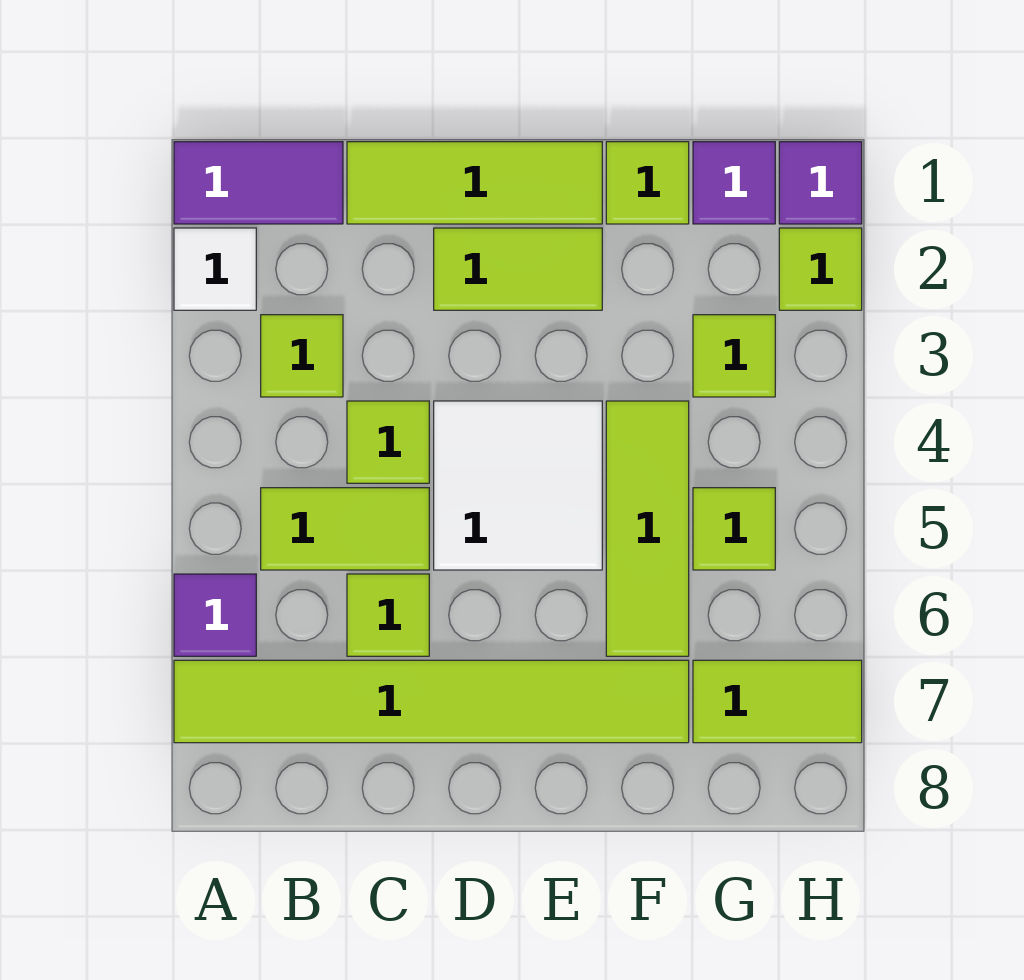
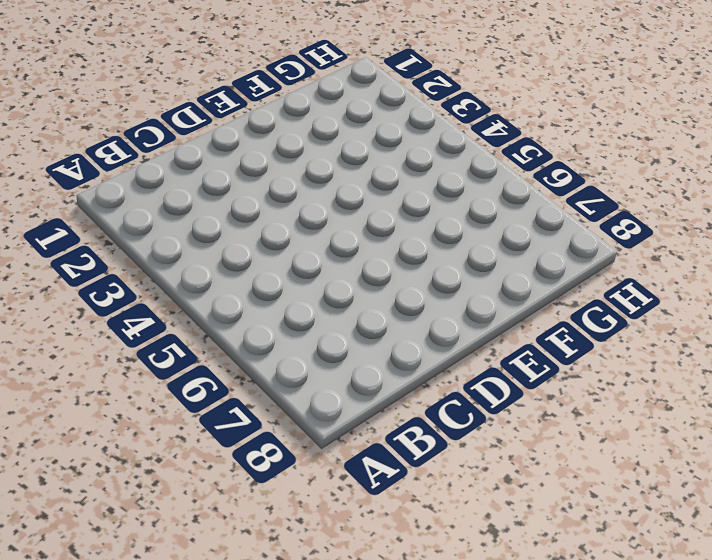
none -> purple tile A1:B1 level 1
none -> white tile A2 level 1
none -> purple tile A6 level 1

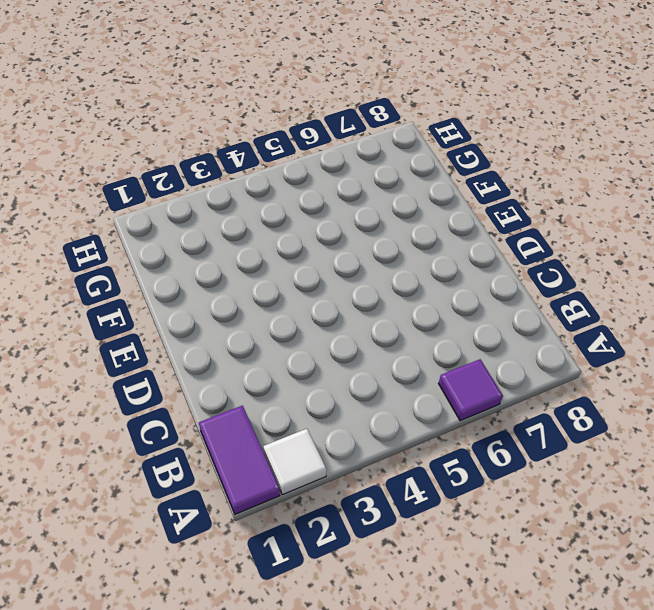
none -> lime tile A7:F7 level 1
none -> lime tile B3 level 1
none -> lime tile B5:C5 level 1

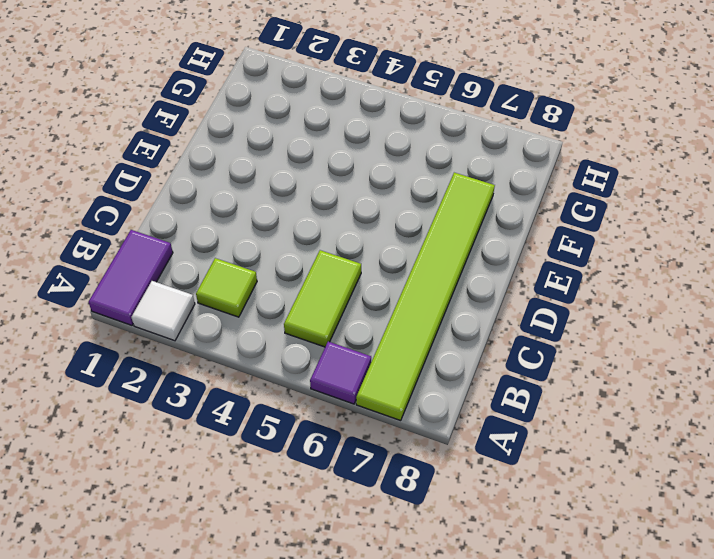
none -> lime tile C1:E1 level 1
none -> lime tile C4 level 1
none -> lime tile C6 level 1

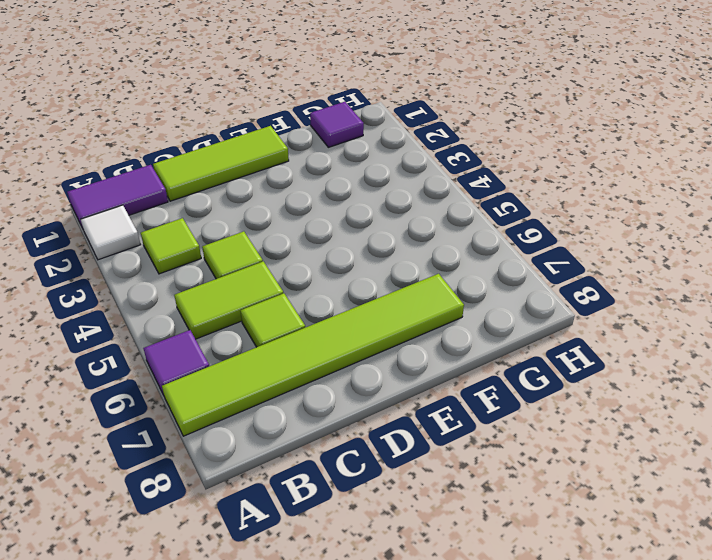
none -> lime tile D2:E2 level 1
none -> white tile D4:E5 level 1
none -> lime tile F1 level 1

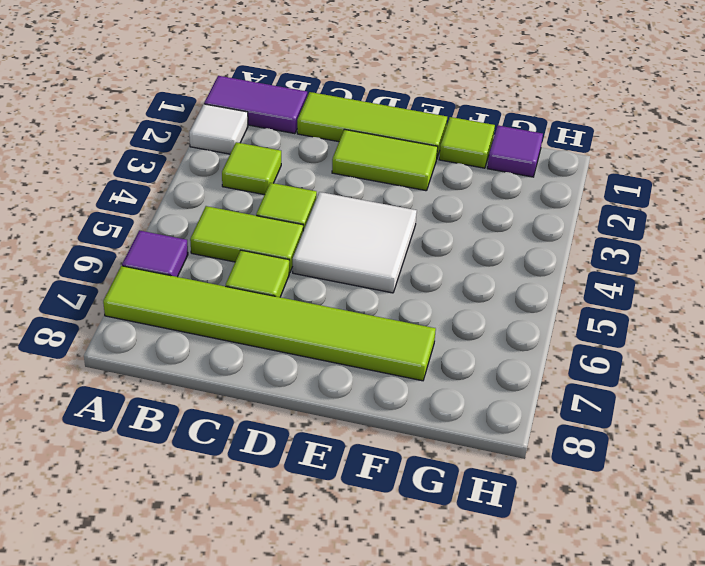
none -> lime tile F4:F6 level 1
none -> lime tile G3 level 1
none -> lime tile G5 level 1

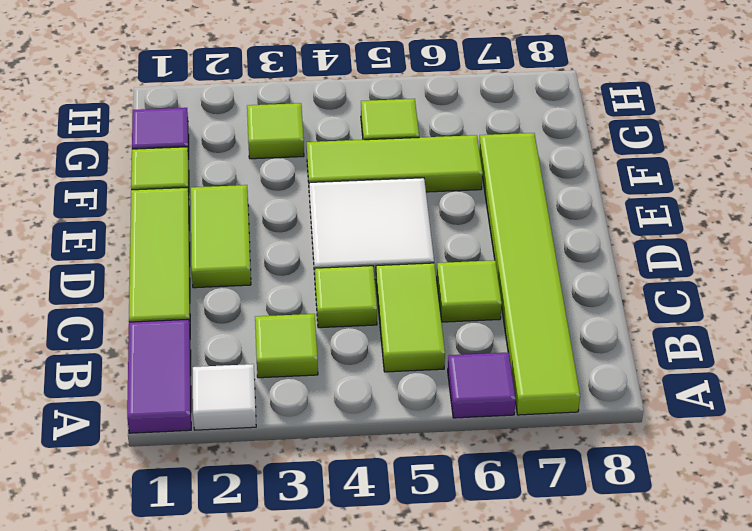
none -> lime tile G7:H7 level 1
none -> purple tile H1 level 1
none -> lime tile H2 level 1

